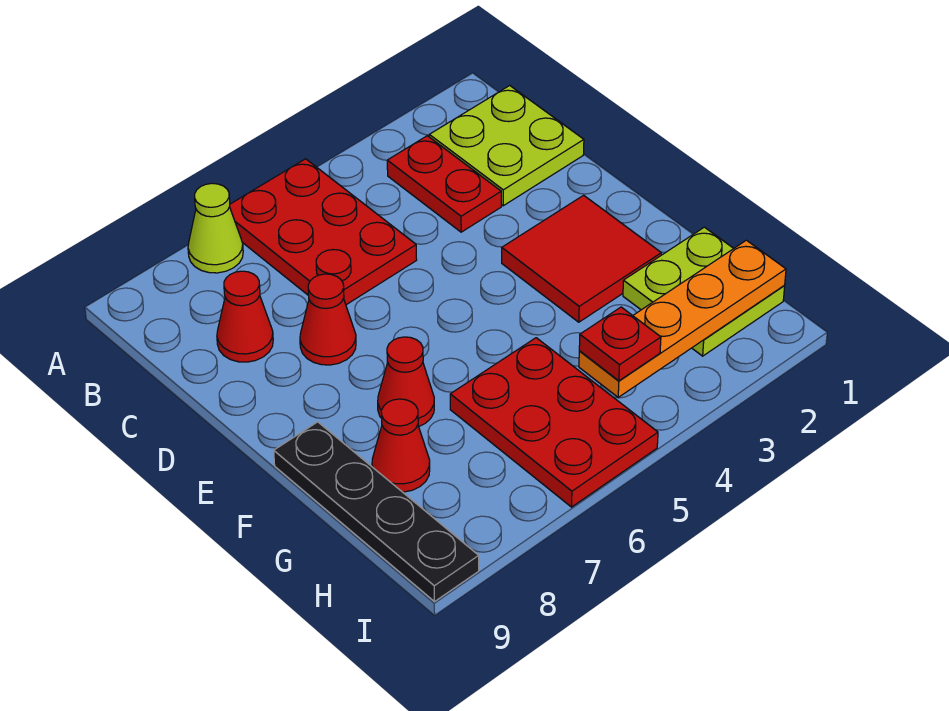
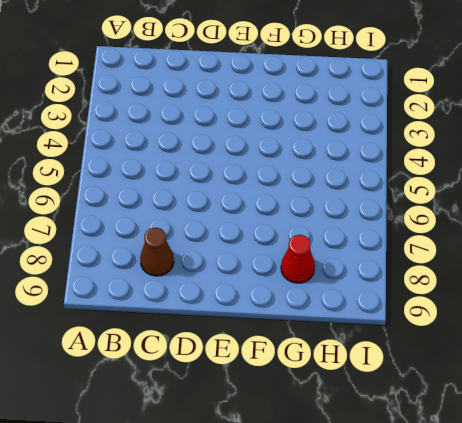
brown cone C8 level 1 -> red cone C8 level 1
none -> red plate A5:C6 level 1
none -> lime cone A7 level 1
none -> lime plate B1:C2 level 1

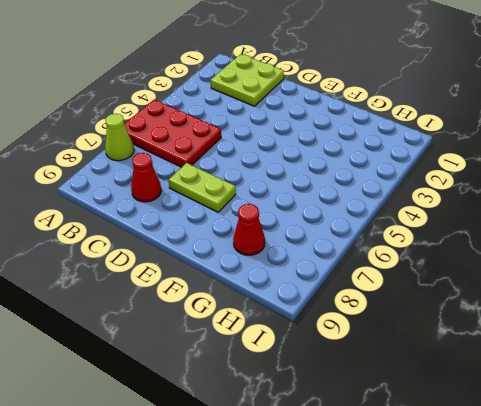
lime plate D7:E7 level 1 -> red cone D7 level 1
none -> red plate B3:C3 level 1
none -> red tile E2:F3 level 1
none -> red cone F7 level 1

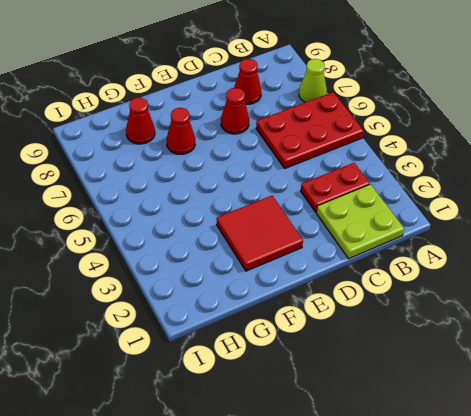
none -> black plate F9:I9 level 1
none -> lime plate G1:H2 level 1
none -> red plate G5:I6 level 1

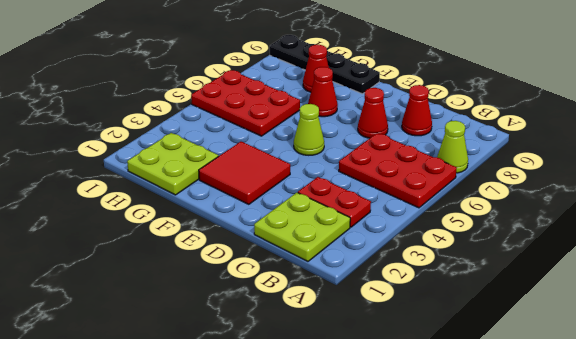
lime cone E5 level 1 -> none
none -> orange plate H1:H4 level 2
none -> red plate H4 level 3

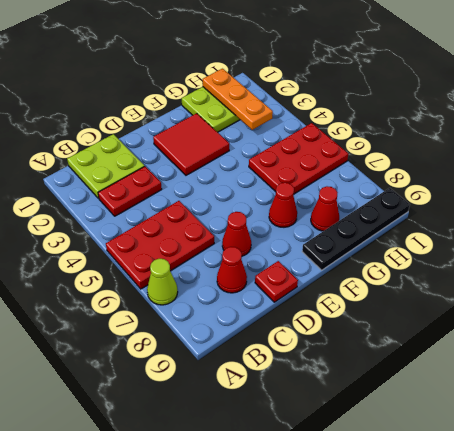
red plate D9 level 1 -> red plate H4 level 3
orange plate H1:H3 level 2 -> orange plate H1:H4 level 2

